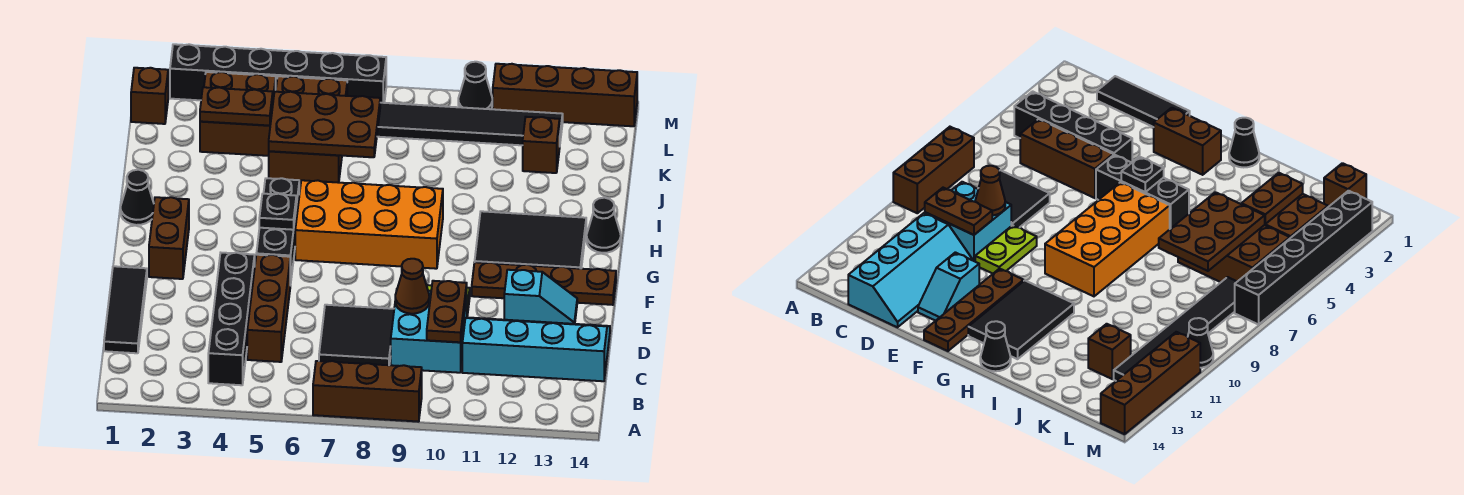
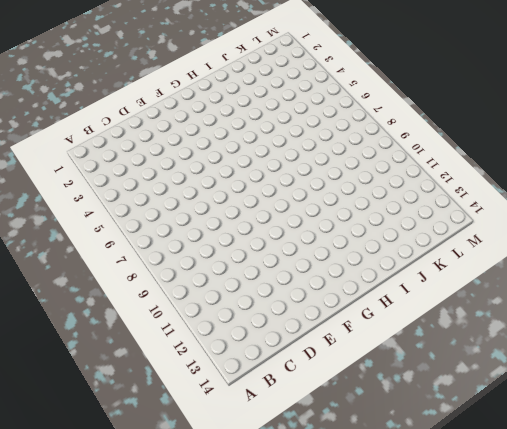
none -> brown brick A7:A9 level 1
none -> black brick B4:E4 level 1
none -> black tile C1:E1 level 1

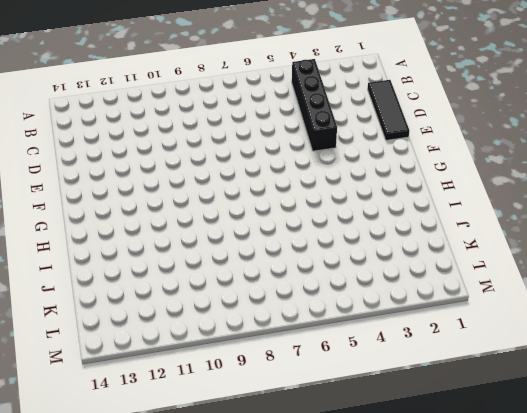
none -> brown brick A7:A9 level 1
none -> brown brick C5:E5 level 1
none -> black tile C7:D8 level 1

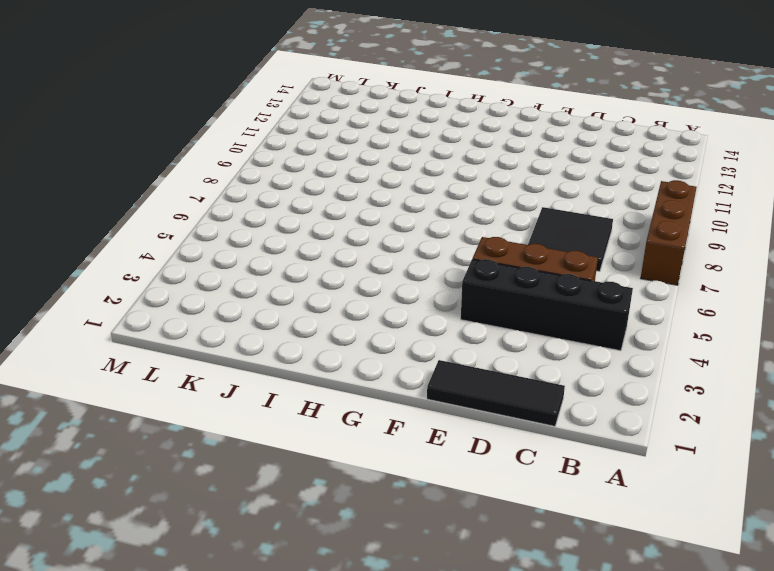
none -> cyan brick C9:D10 level 1
none -> cyan slope C11:D14 level 1 top C
none -> lime plate E9:E10 level 1

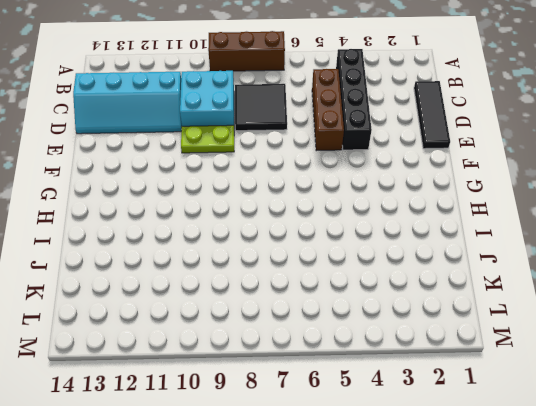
none -> cyan slope E12:E13 level 1 top 12
none -> brown brick F2:G2 level 1
none -> black brick F5:H5 level 1

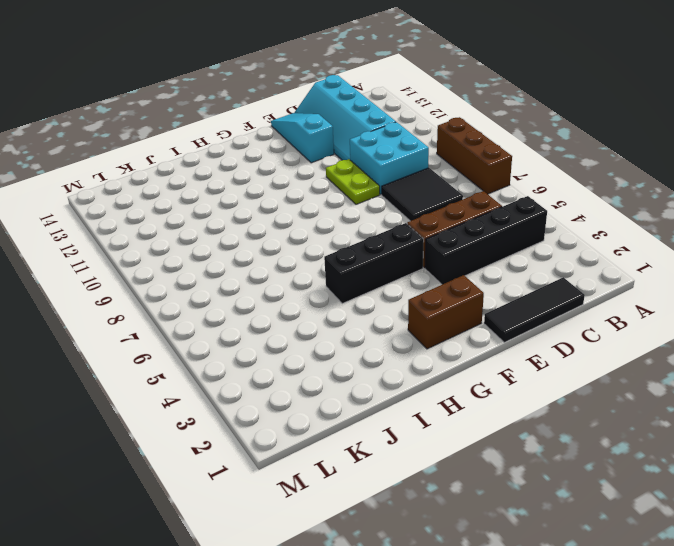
cyan slope E12:E14 level 1 top 12 -> cyan slope E12:E13 level 1 top 12
none -> brown plate F11:F14 level 1
none -> orange brick G6:H9 level 1
none -> black tile G11:H13 level 1

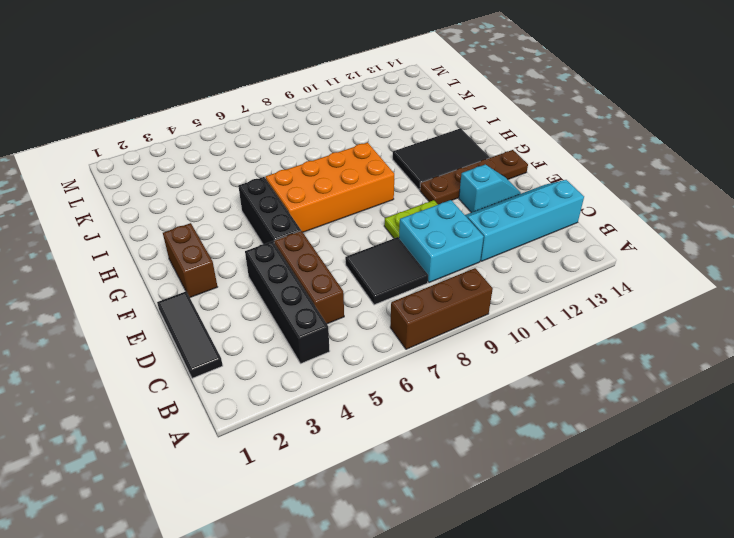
none -> black cone H1 level 1
none -> black cone H14 level 1
none -> brown brick J5:L6 level 1

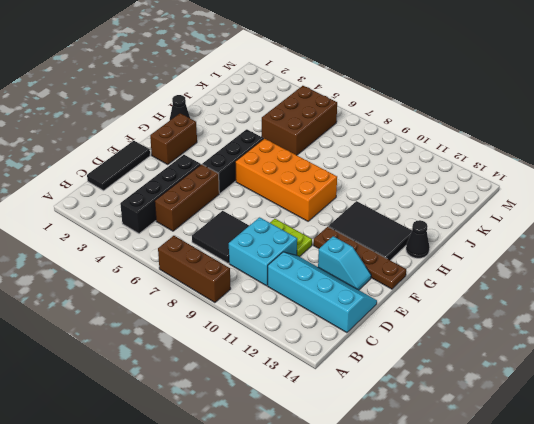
none -> brown brick K3:L4 level 1
none -> brown brick K12 level 1
none -> brown brick L1 level 1

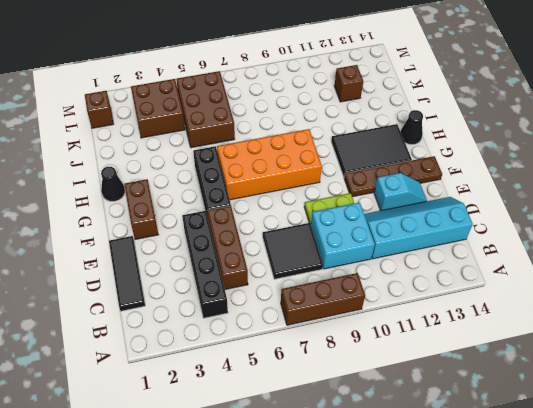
none -> black tile L7:L12 level 1
none -> black brick M2:M7 level 1
none -> black cone M10 level 1

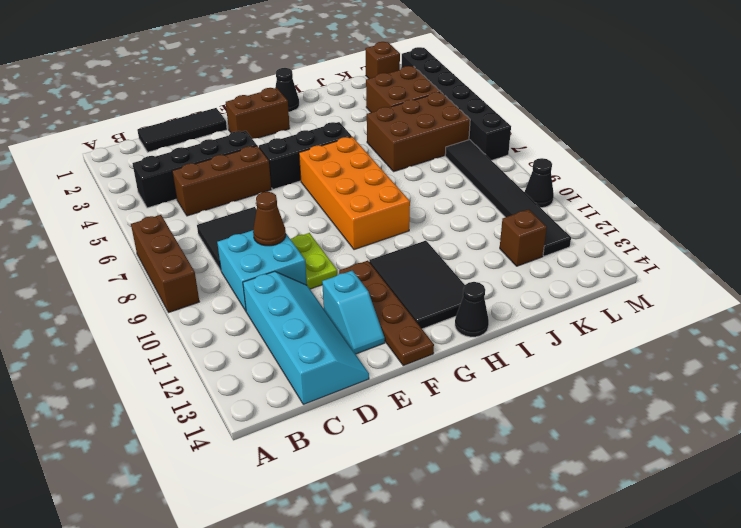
none -> brown brick M11:M14 level 1
none -> brown plate C10:D10 level 2
none -> black plate G5 level 2

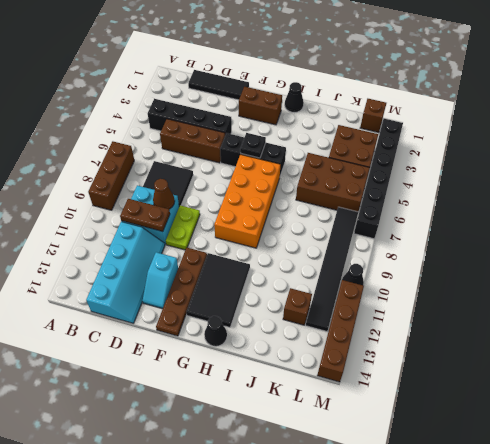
none -> brown plate J5:K7 level 2
none -> brown plate K3:K4 level 2

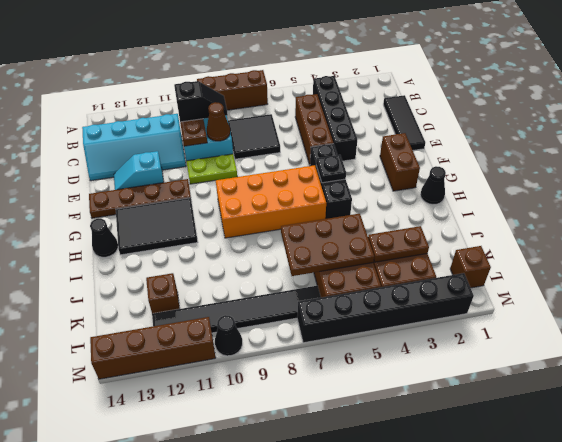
black slope C9:C10 level 3 top 10 -> none

